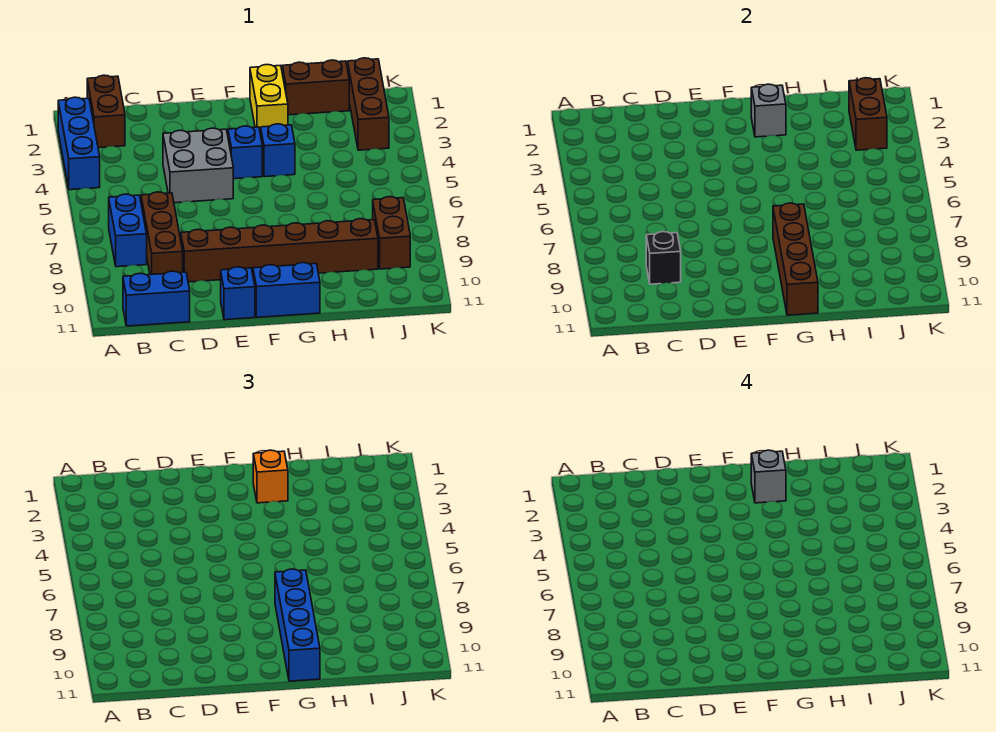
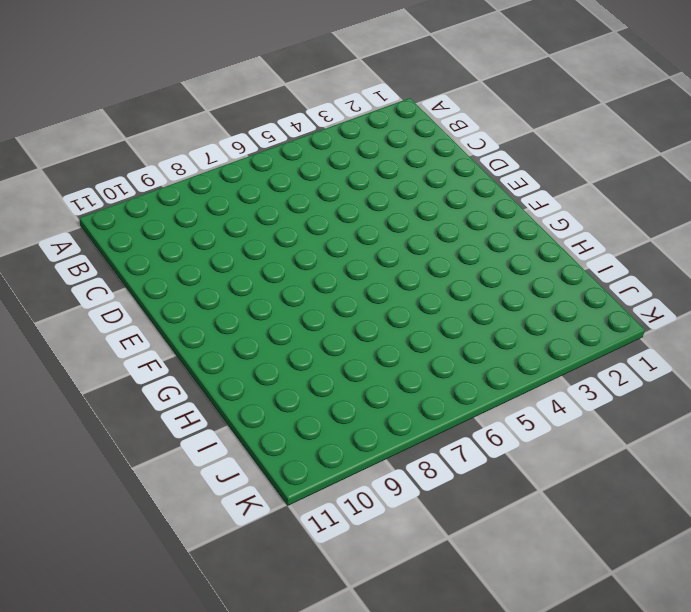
none -> blue brick A2:A4 level 1
none -> brown brick B1:B2 level 1
none -> blue brick B7:B8 level 1

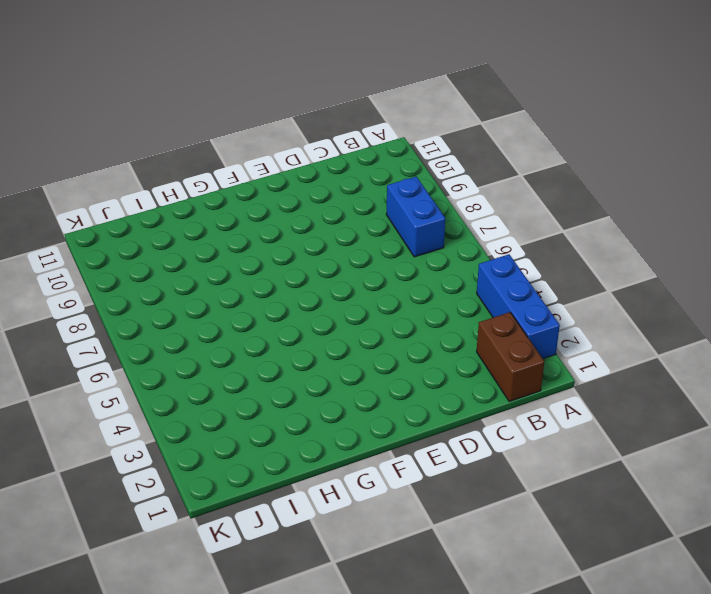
none -> blue brick B11:C11 level 1
none -> brown brick C7:C9 level 1
none -> grey brick D4:E5 level 1

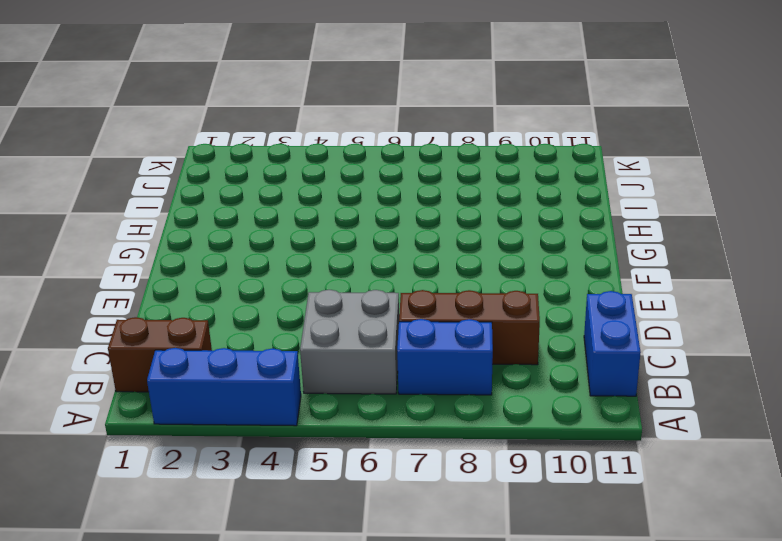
grey brick B5:C6 level 1 -> grey brick D4:E5 level 1
none -> brown brick D9:I9 level 1
none -> blue brick E11 level 1
none -> blue brick F4 level 1

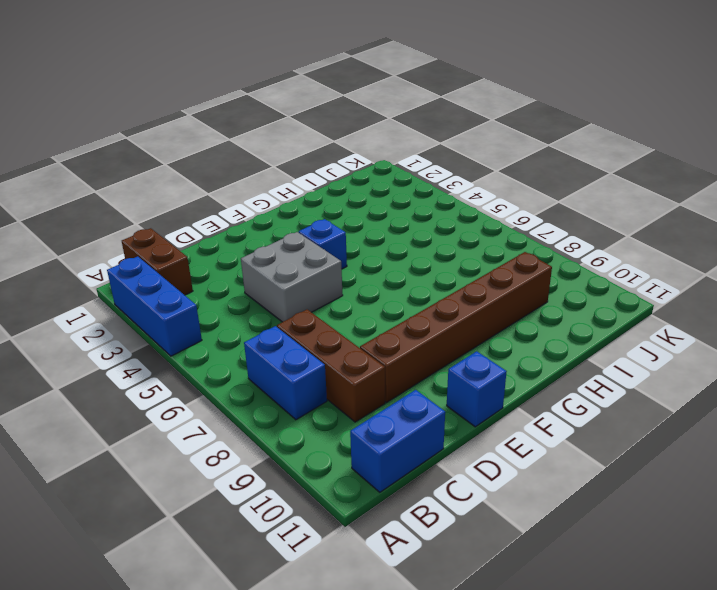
none -> blue brick F11:G11 level 1
none -> yellow brick G1:G2 level 1
none -> blue brick G4 level 1

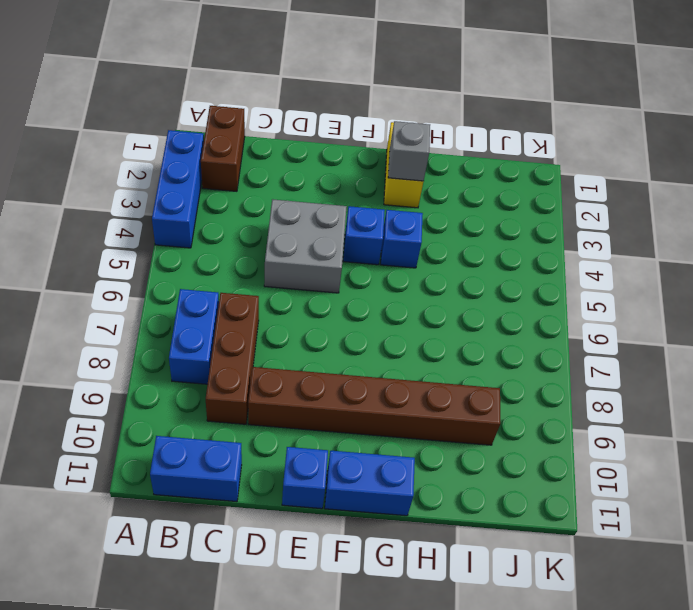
none -> brown brick H1:I1 level 1
none -> brown brick J1:J3 level 1
none -> brown brick J8:J9 level 1

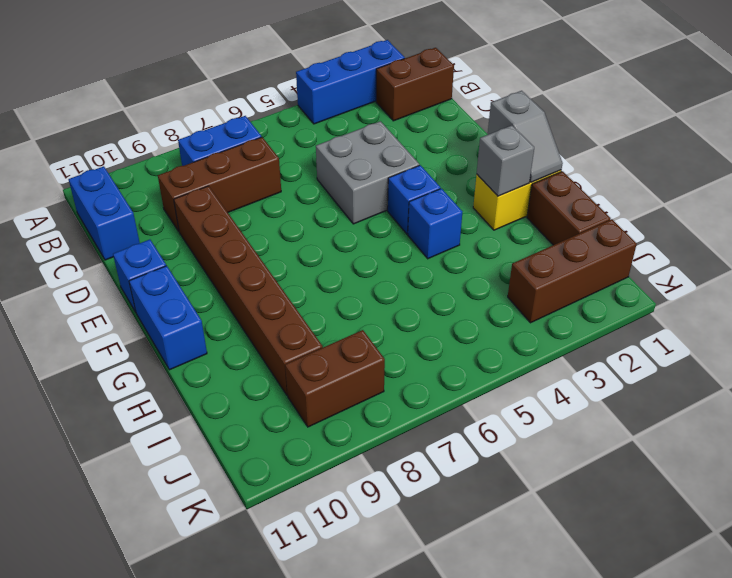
grey slope F1:G1 level 2 top F -> none
none -> black brick C9 level 2
none -> brown brick G8:G11 level 2
none -> brown brick J2:J3 level 2

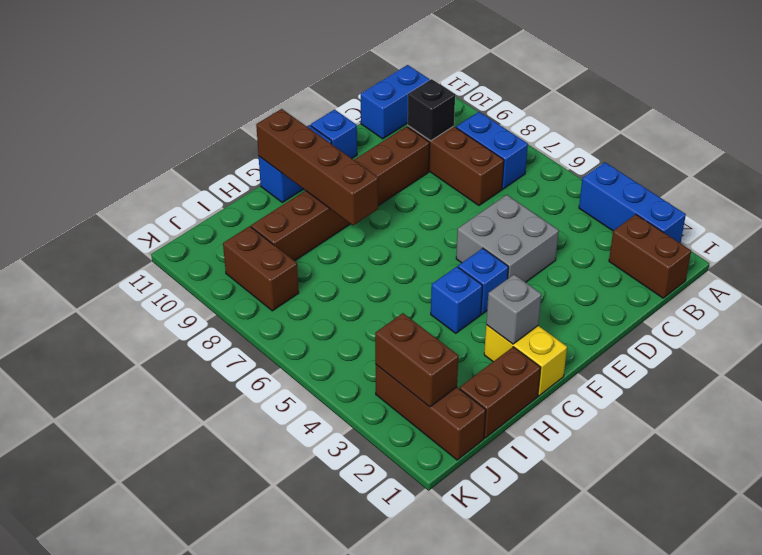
none -> orange brick G2 level 3
none -> blue brick G8:G11 level 3
none -> grey brick G2 level 4

